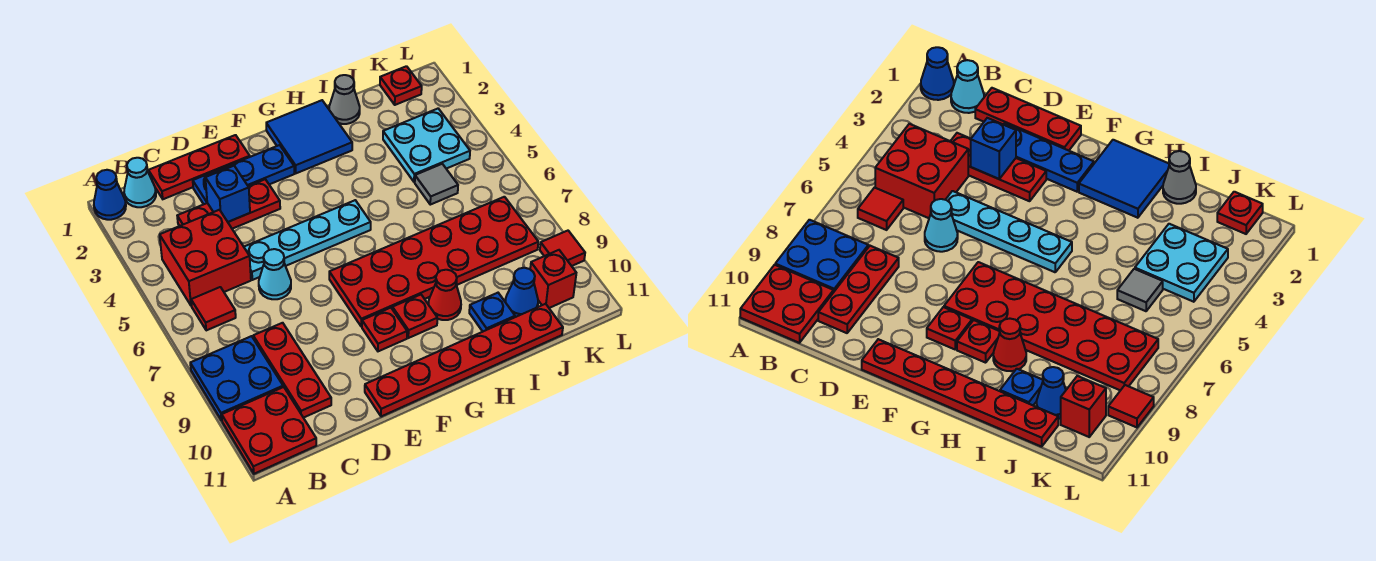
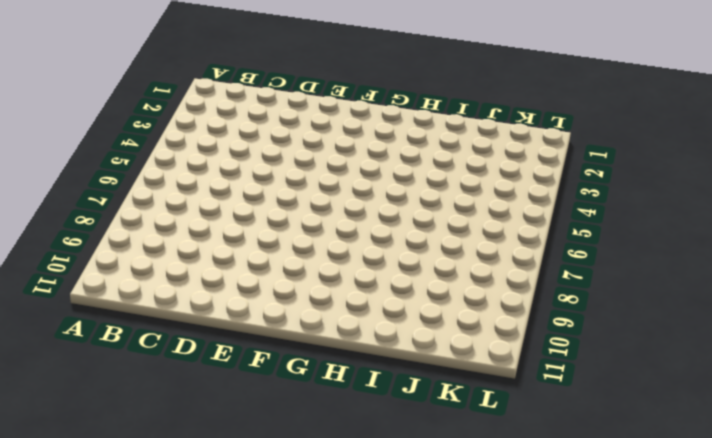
none -> blue cone A1 level 1
none -> blue plate A8:B9 level 1
none -> red plate A10:B11 level 1

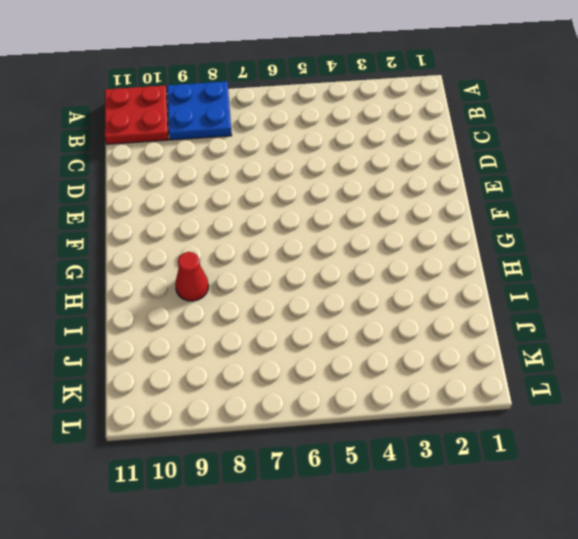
none -> blue cone A1 level 1
none -> cyan cone B1 level 1
none -> red brick B4:C5 level 1

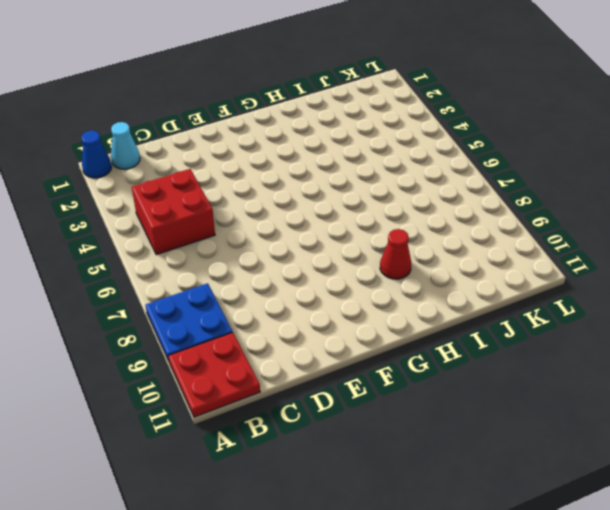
none -> red tile B6 level 1
none -> red plate C1:E1 level 1
none -> red plate C3:E3 level 1

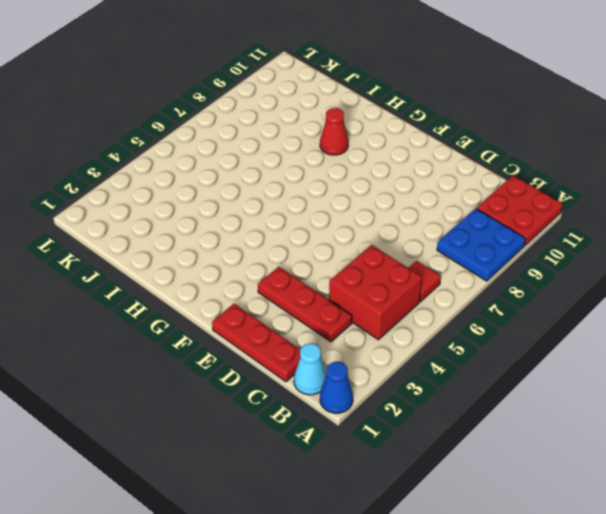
none -> red plate C8:C10 level 1
none -> blue plate D2:F2 level 1
none -> cyan plate D5:G5 level 1

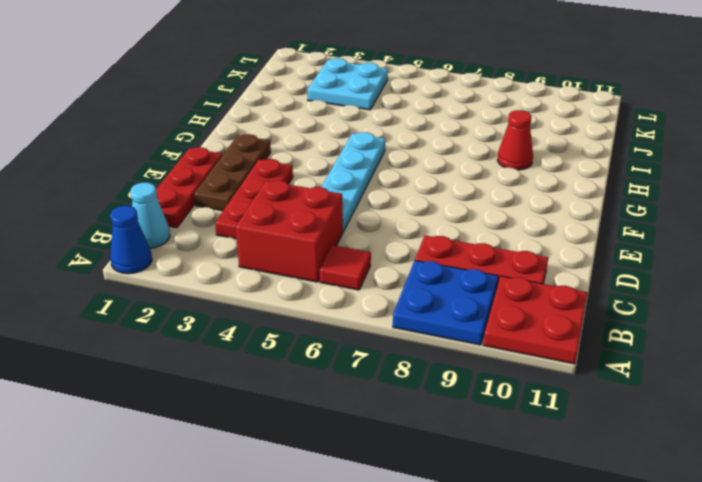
brown plate D2:F2 level 1 -> blue plate D2:F2 level 1
none -> cyan cone D6 level 1
none -> red plate E11:J11 level 1
none -> red plate F7:K8 level 1

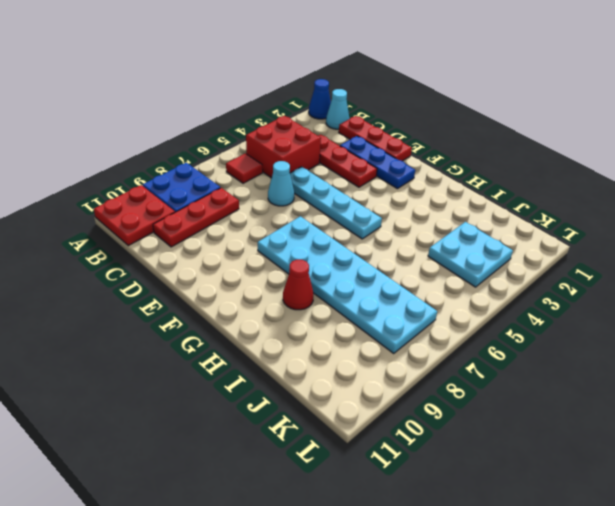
cyan plate F7:K8 level 1 -> red plate F7:K8 level 1
none -> red plate E11:J11 level 1
none -> red plate F9 level 1
none -> blue tile G1:H2 level 1

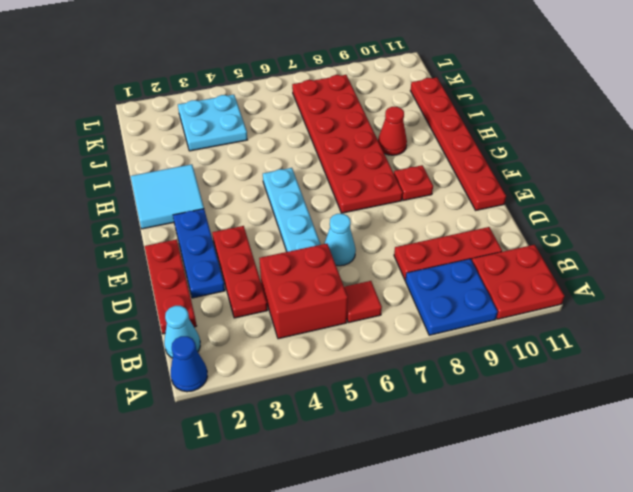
cyan tile G1:H2 level 1 -> blue tile G1:H2 level 1
none -> red plate G9 level 1
none -> grey cone I1 level 1
none -> blue plate I10 level 1

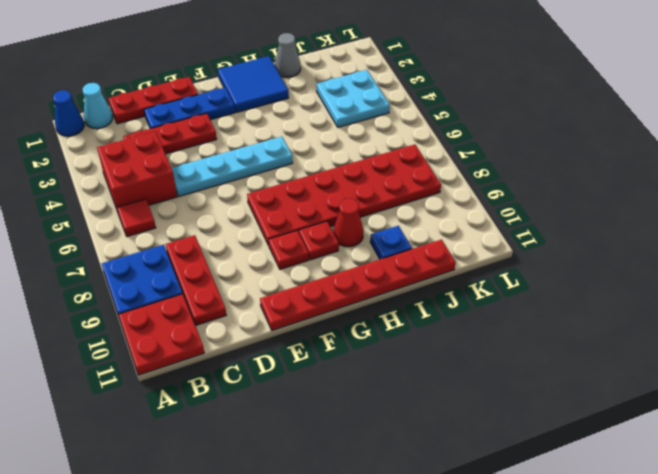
none -> cyan cone D6 level 1
none -> grey tile J5 level 1
none -> blue cone J10 level 1

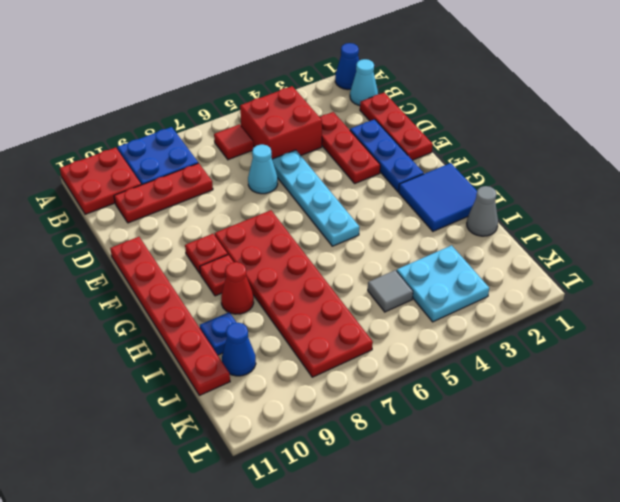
none -> red plate K1 level 1
none -> red brick K10 level 1
none -> red tile L9 level 1

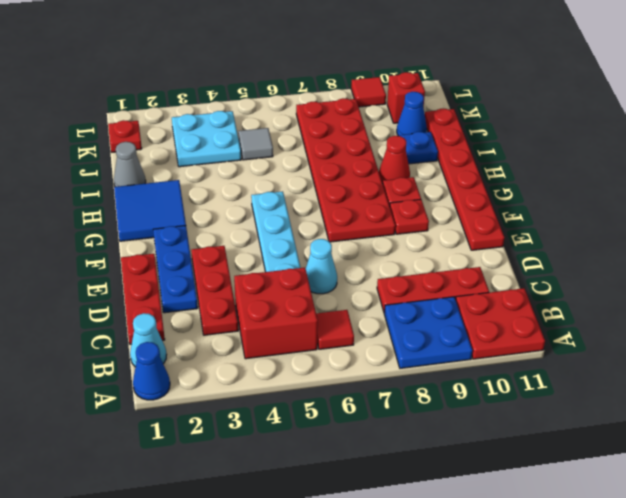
none -> blue brick D3 level 2

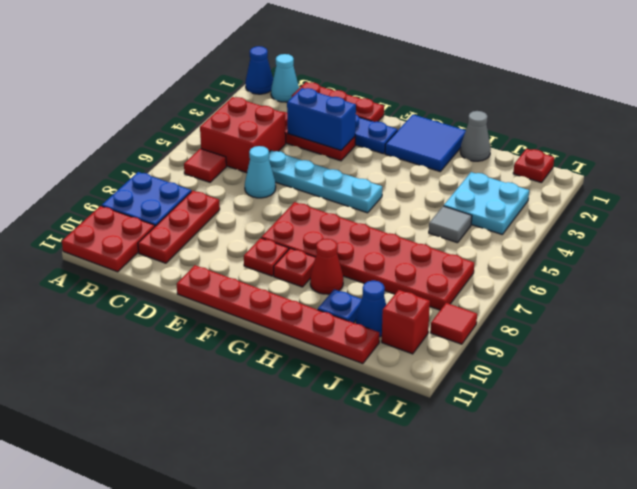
blue brick D3:E3 level 2 -> blue brick D3 level 2

